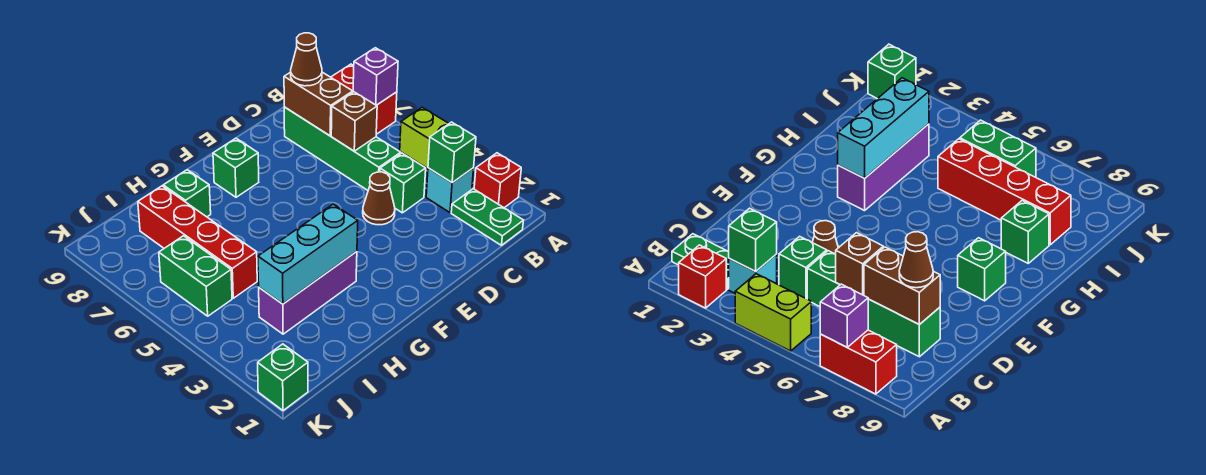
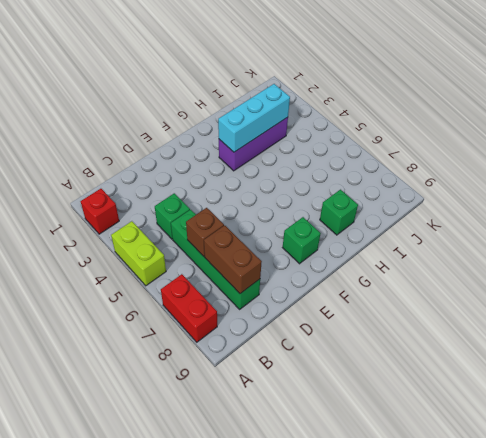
none -> green plate B1:B2 level 1
none -> cyan brick B3 level 1
none -> brown cone D4 level 1

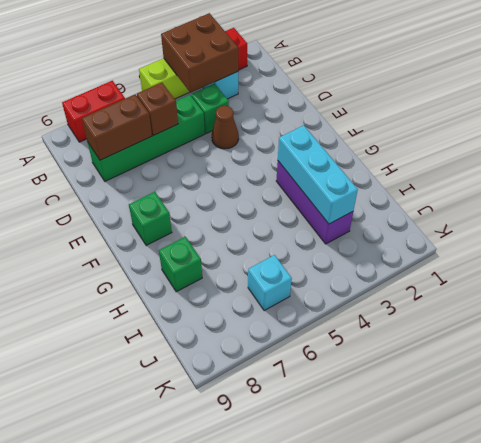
brown brick A3:B4 level 2 -> green brick B3 level 2
cyan brick J6 level 1 -> green brick J5:J6 level 1
none -> green plate B1:B2 level 1
none -> red brick I5:I8 level 1
none -> green brick K1 level 1

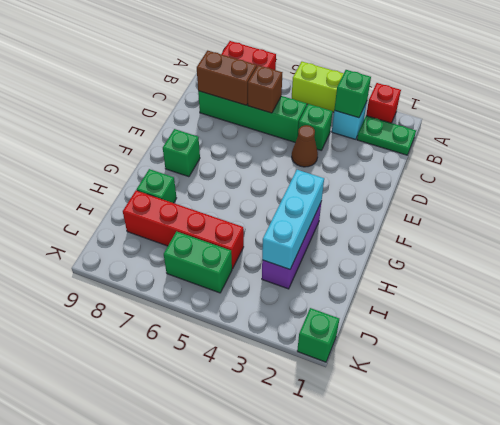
none -> purple brick A7 level 2
none -> brown cone C8 level 3

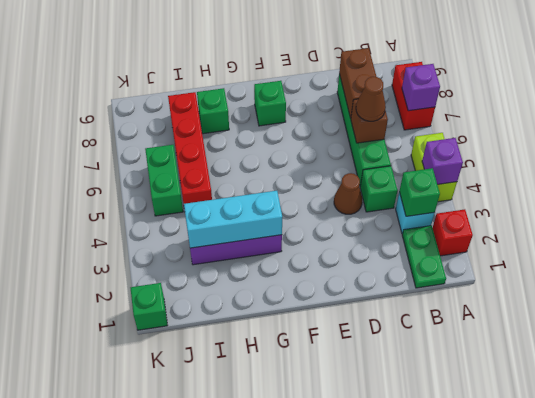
purple brick A4 level 2 -> none
brown cone C6 level 3 -> brown cone C8 level 3

